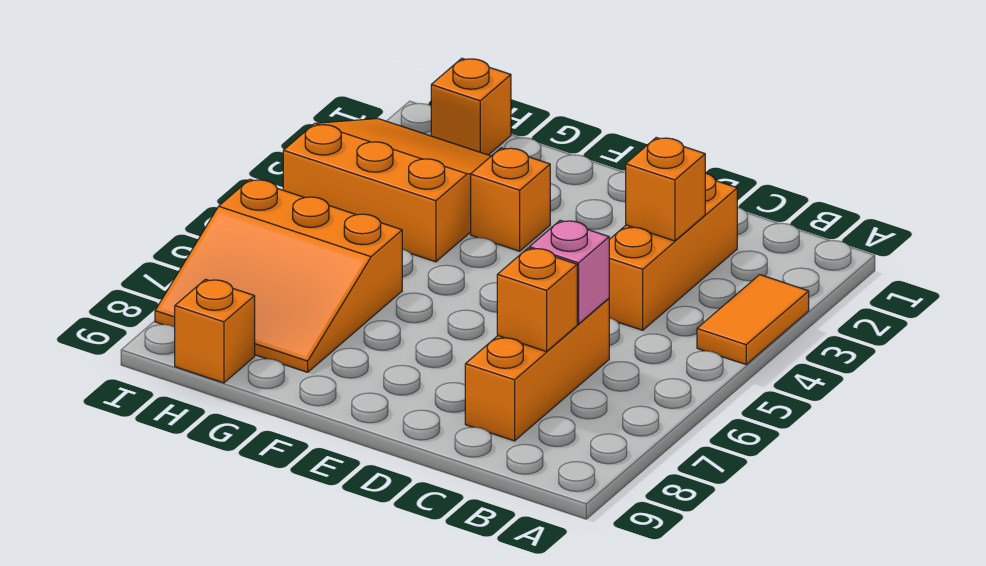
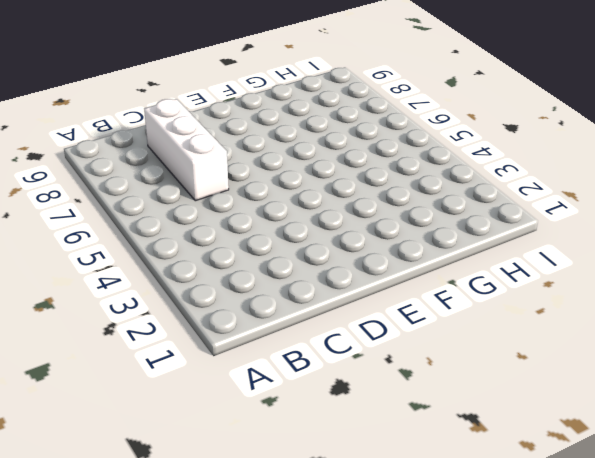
white brick C6:C8 level 1 -> orange brick C6:C8 level 1
none -> orange tile A3:A4 level 1
none -> orange brick C2:C4 level 1

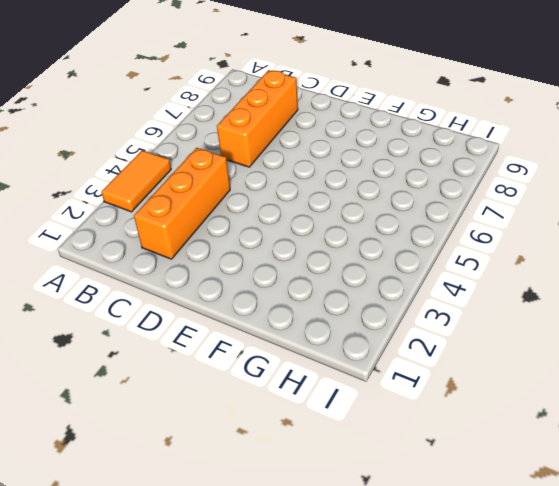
none -> orange brick F3 level 1
none -> orange slope G2:I4 level 1 top 4

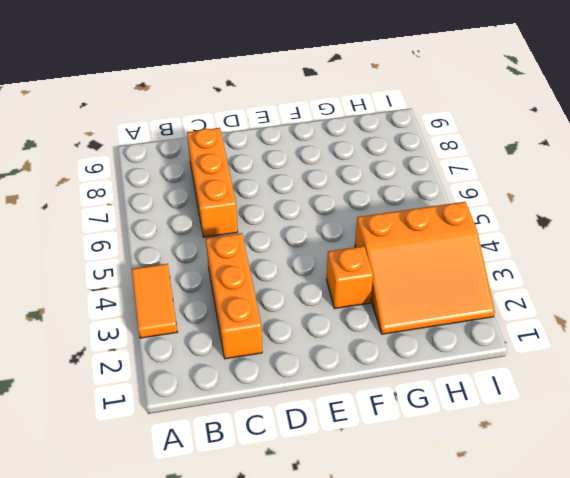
none -> orange slope G6:I8 level 1 top 6
none -> orange brick H1 level 1

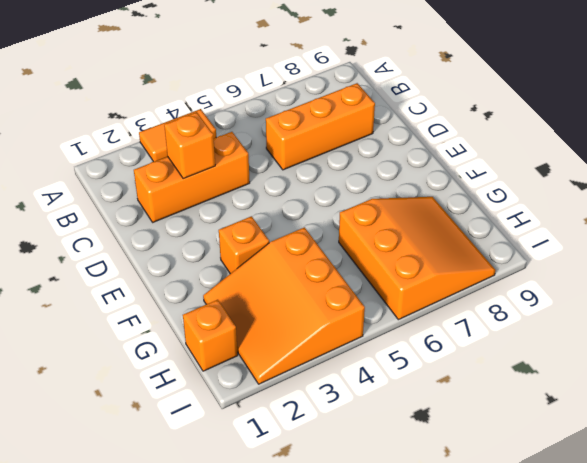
none -> orange brick H9 level 1
none -> pink brick C6 level 2

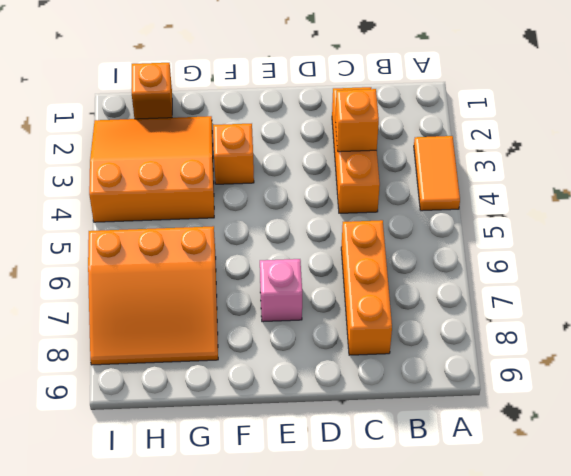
pink brick E7 level 1 -> pink brick C6 level 2
none -> orange brick H9 level 1
none -> orange brick C7 level 2

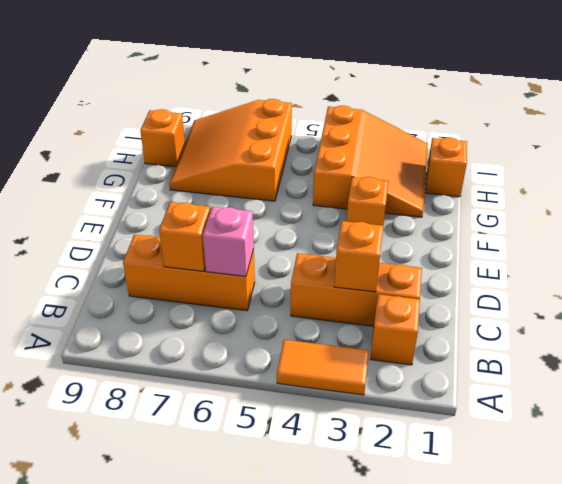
orange brick B2 level 1 -> none

